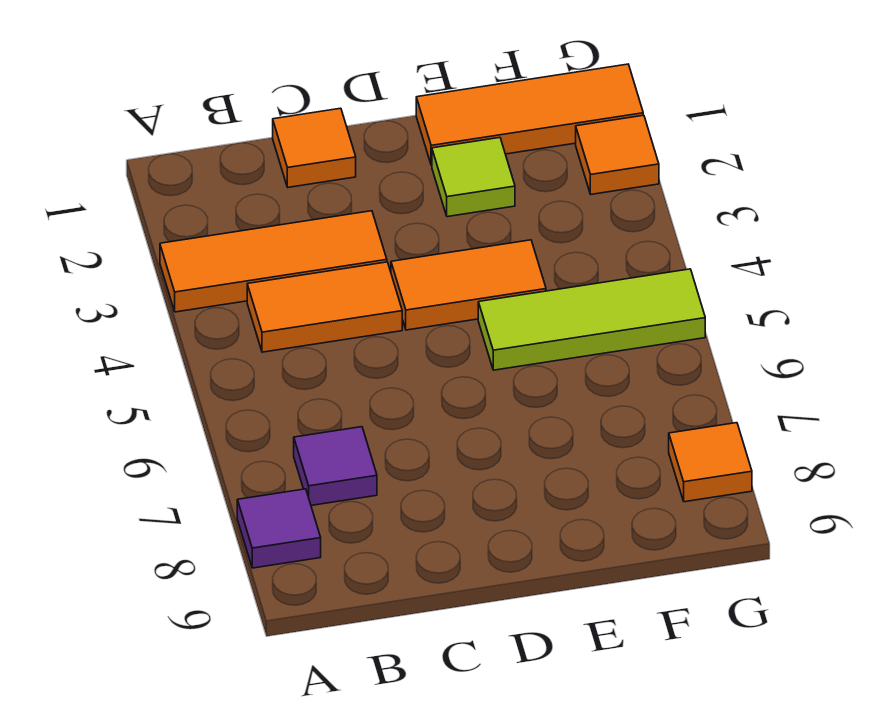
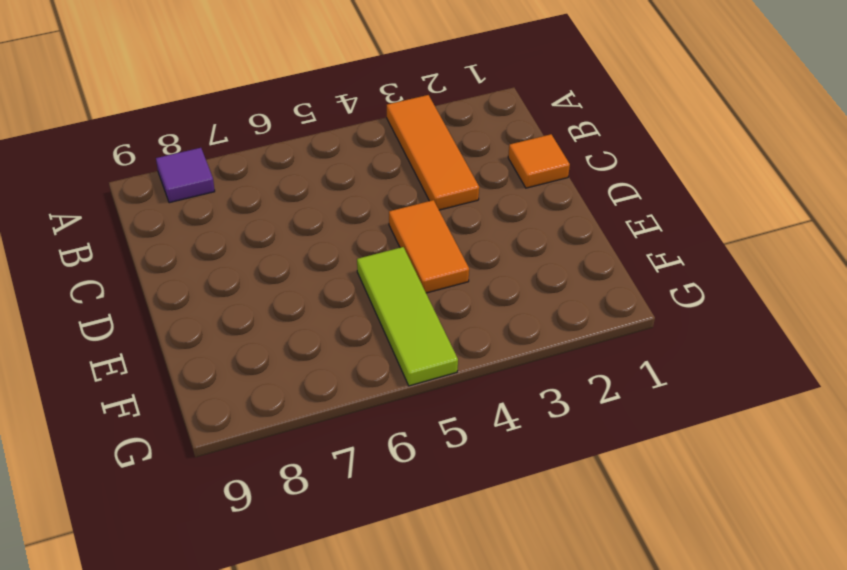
none -> orange tile B4:C4 level 1
none -> purple tile B7 level 1

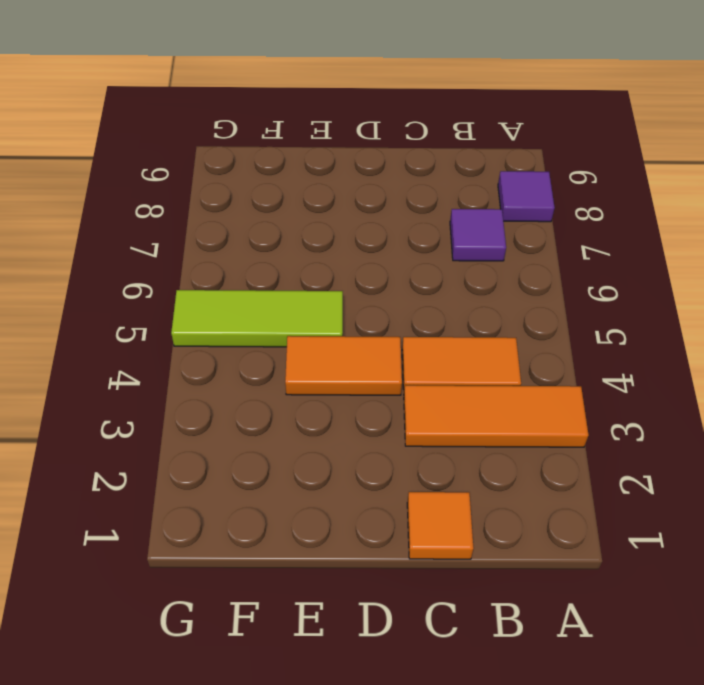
none -> orange tile E1:G1 level 1
none -> lime tile E2 level 1

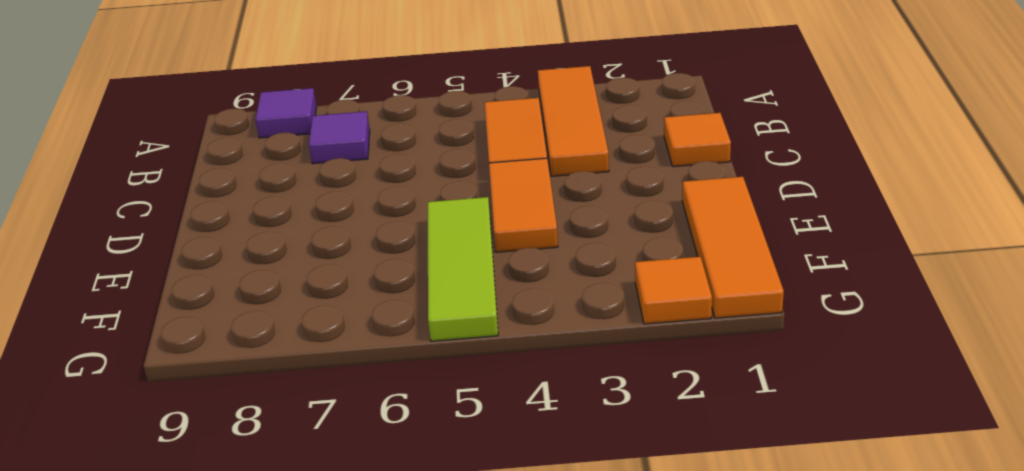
none -> lime tile E2 level 1
none -> orange tile G8 level 1

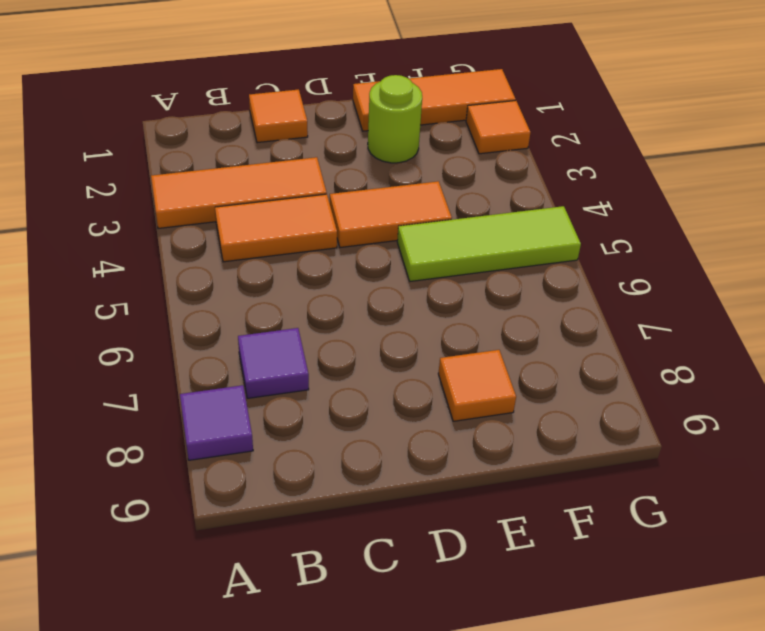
lime round brick E2 level 1 -> lime tile E2 level 1
orange tile E8 level 1 -> orange tile G8 level 1

